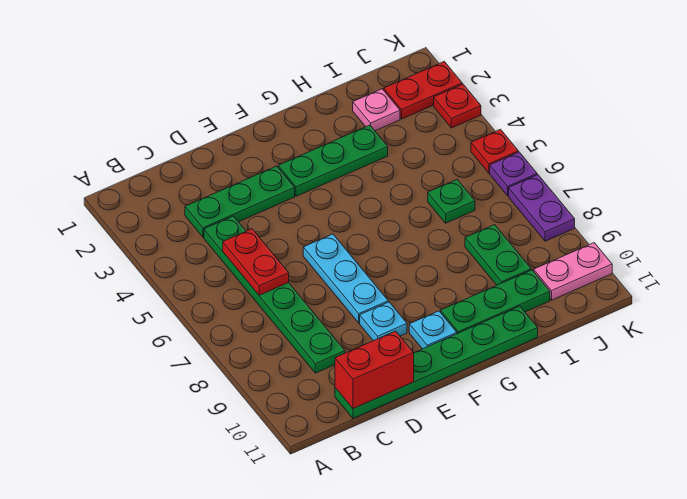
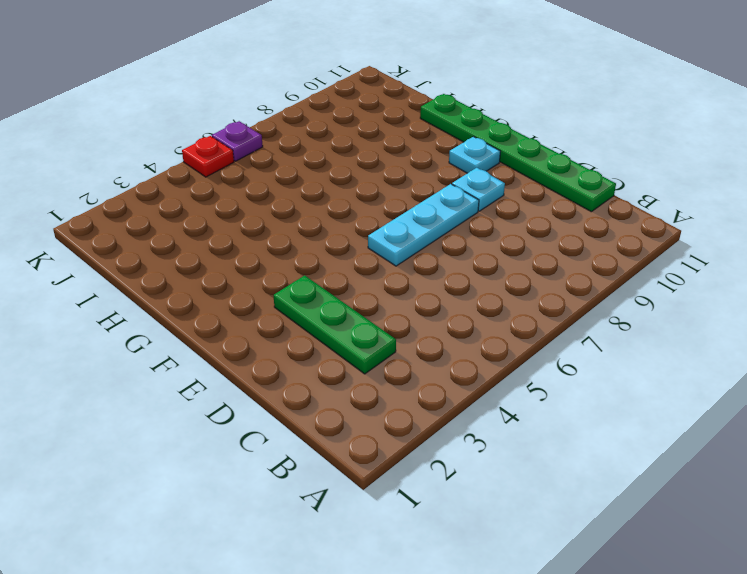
none -> green plate C4:C9 level 1
none -> green plate F3:H3 level 1
none -> green plate G10:I10 level 1

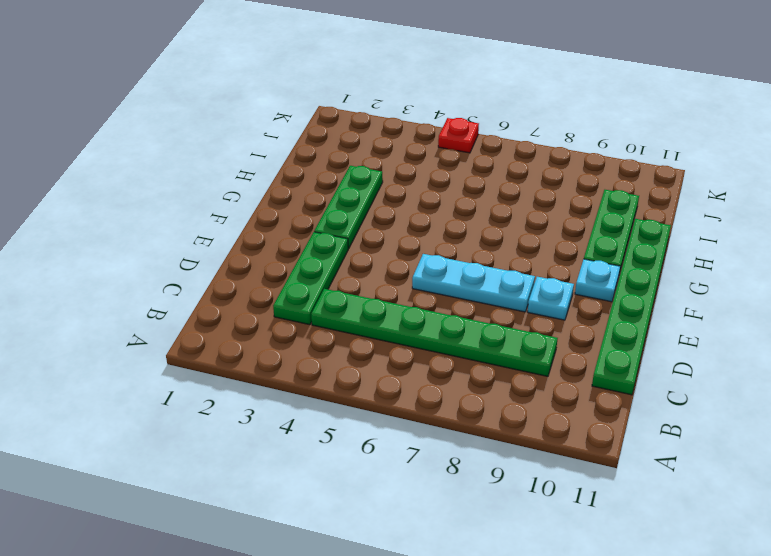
none -> pink plate I2 level 1
none -> green plate I6 level 1
none -> green plate I8:I9 level 1

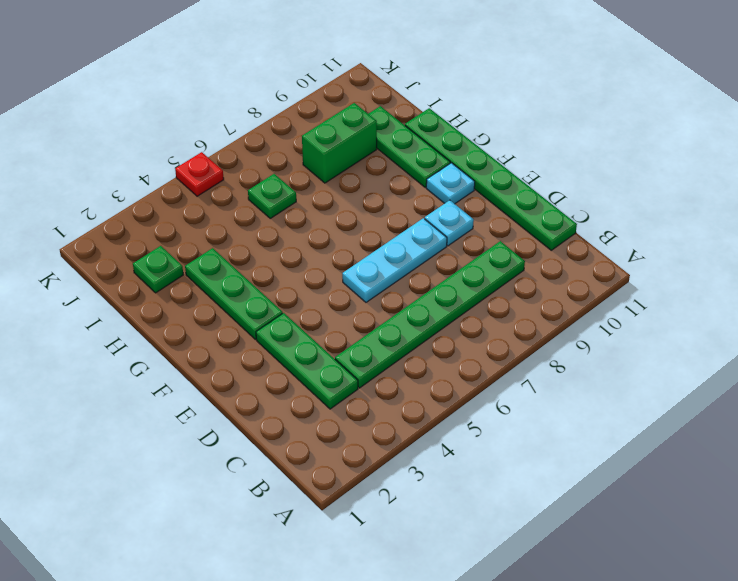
green plate I2 level 1 -> pink plate I2 level 1
green brick I8:I9 level 1 -> green plate I8:I9 level 1
none -> red plate J2:K2 level 1
none -> pink plate J10:K10 level 1
none -> red plate K3 level 1

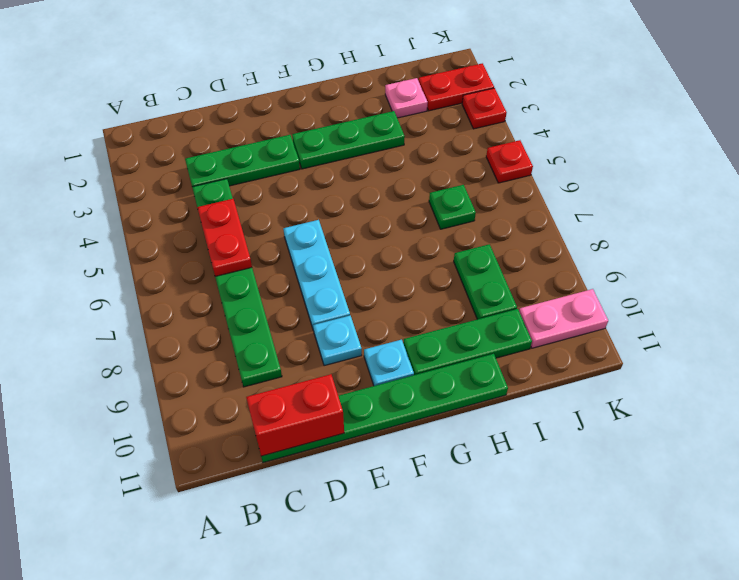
none -> purple plate K6 level 1
none -> purple plate K7:K8 level 1

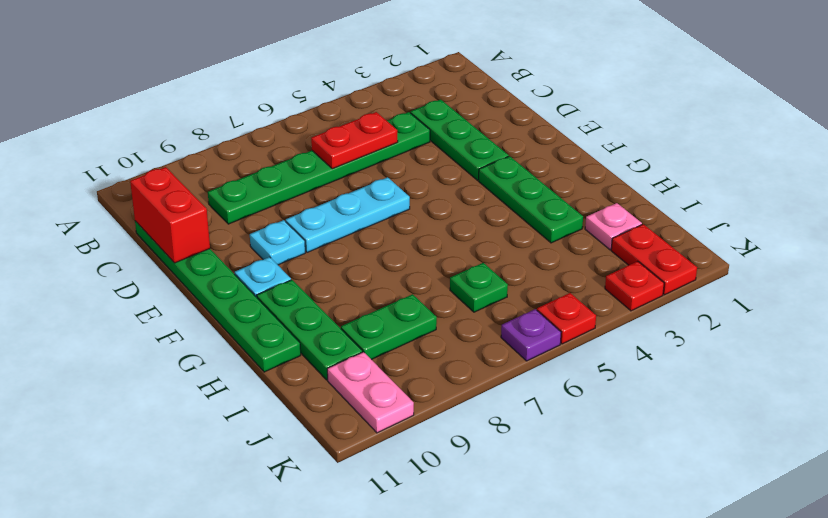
none -> purple plate K7:K8 level 1

